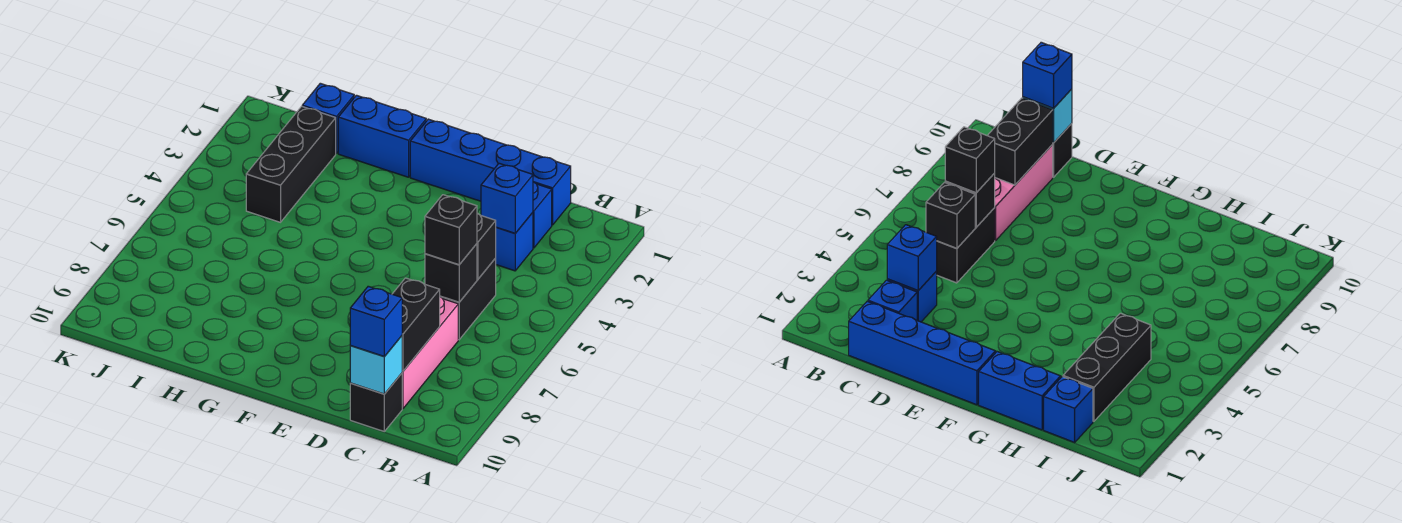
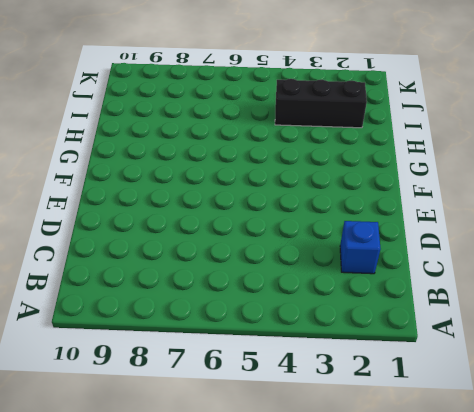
none -> blue brick C1:F1 level 1
none -> blue brick C3 level 1
none -> black brick C5:C6 level 1

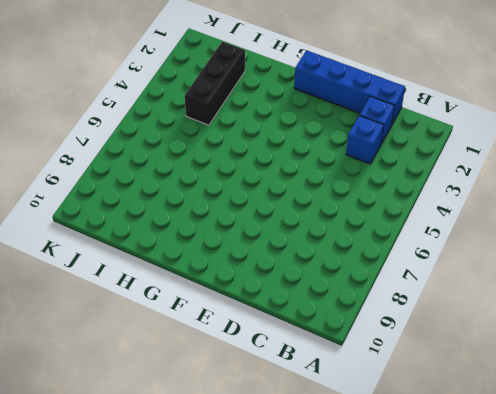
none -> black brick C5:C6 level 1
none -> pink brick C7:C9 level 1
none -> black brick C10 level 1

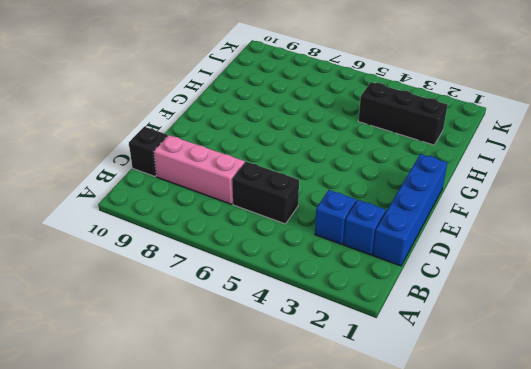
none -> blue brick G1:H1 level 1
none -> blue brick I1 level 1
none -> blue brick C3 level 2

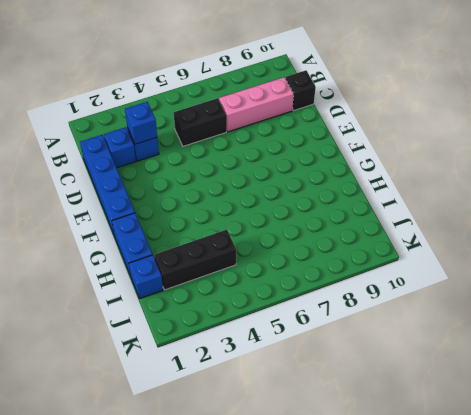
none -> black brick C5 level 2
none -> black brick C6 level 2
none -> black brick C8:C9 level 2

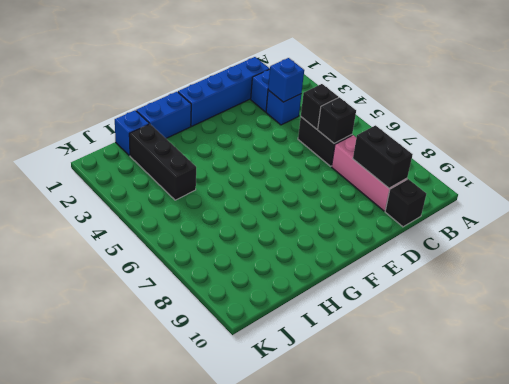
none -> cyan brick C10 level 2
none -> black brick C6 level 3
none -> blue brick C10 level 3

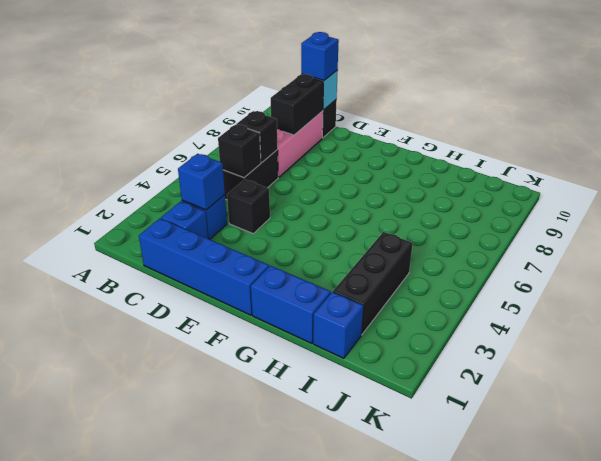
black brick D4 level 1 -> black brick C6 level 3

